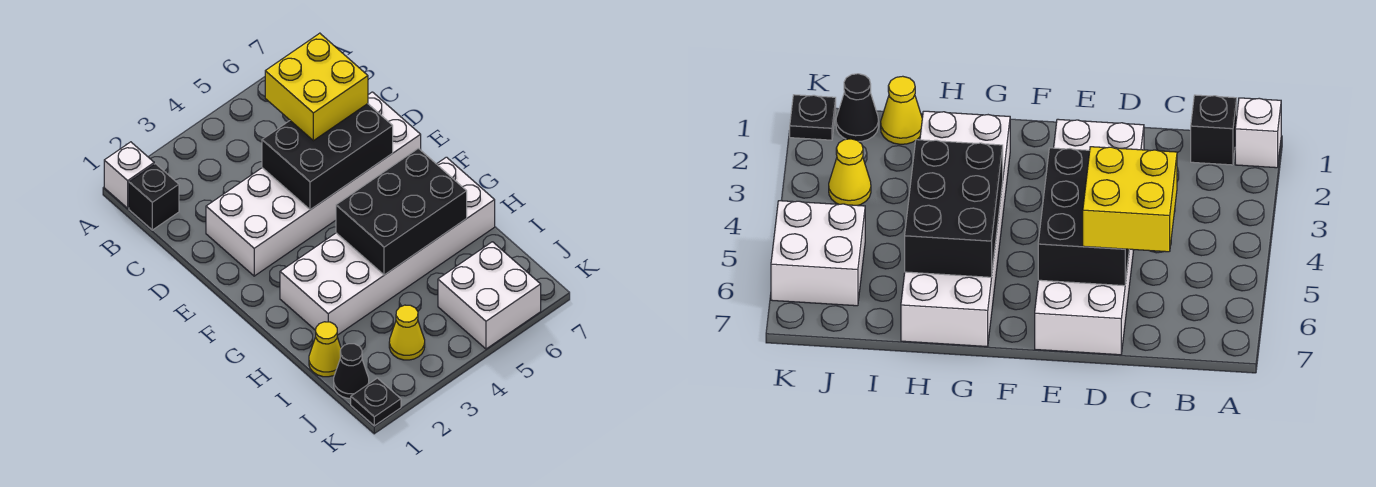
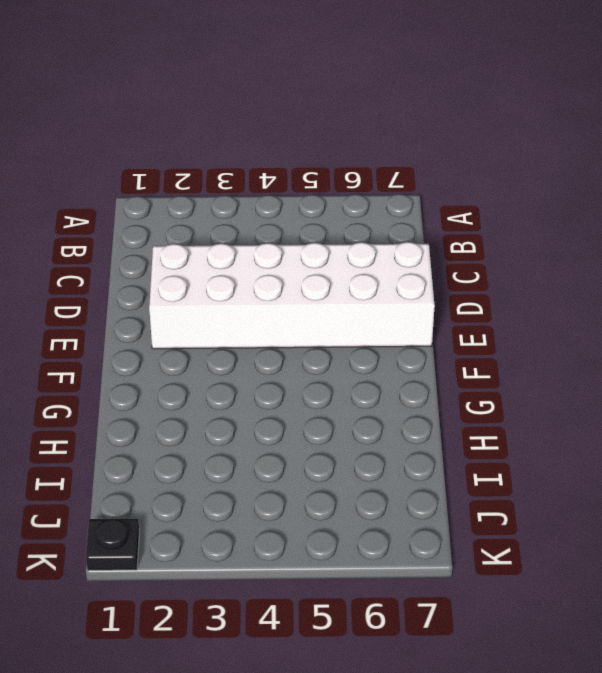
none -> white brick A1 level 1
none -> black brick B1 level 1
none -> white brick G2:H7 level 1

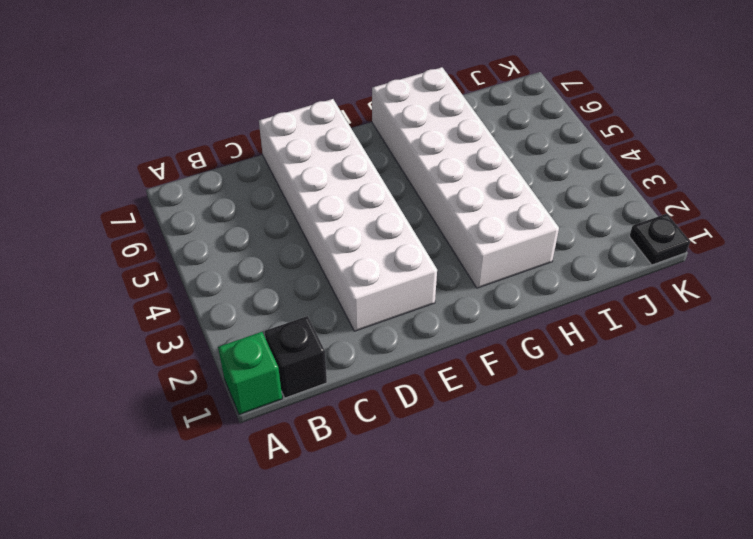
green brick A1 level 1 -> white brick A1 level 1
none -> yellow cone I1 level 1
none -> black cone J1 level 1
none -> yellow cone J3 level 1

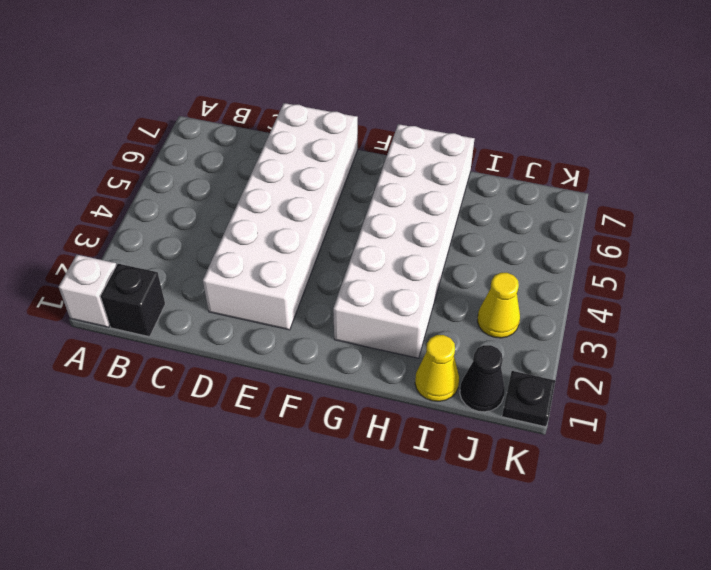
none -> white brick J5:K6 level 1
none -> black brick D4:E6 level 2
none -> black brick G4:H6 level 2

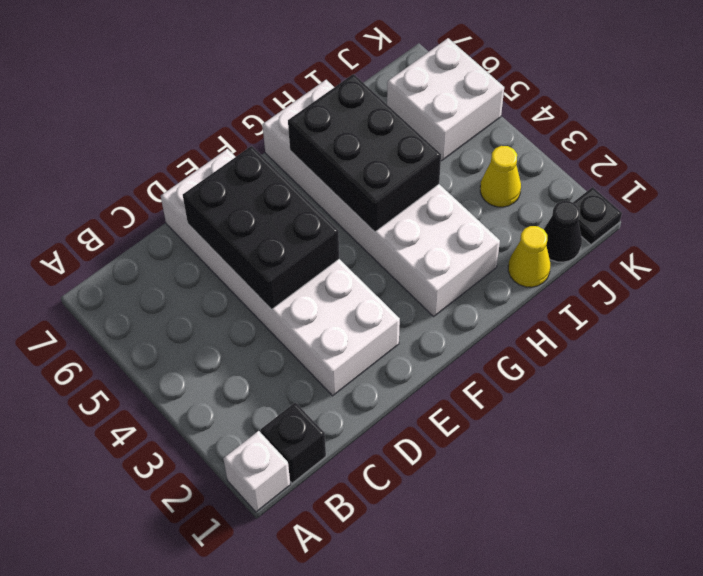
none -> yellow brick C5:D6 level 3

